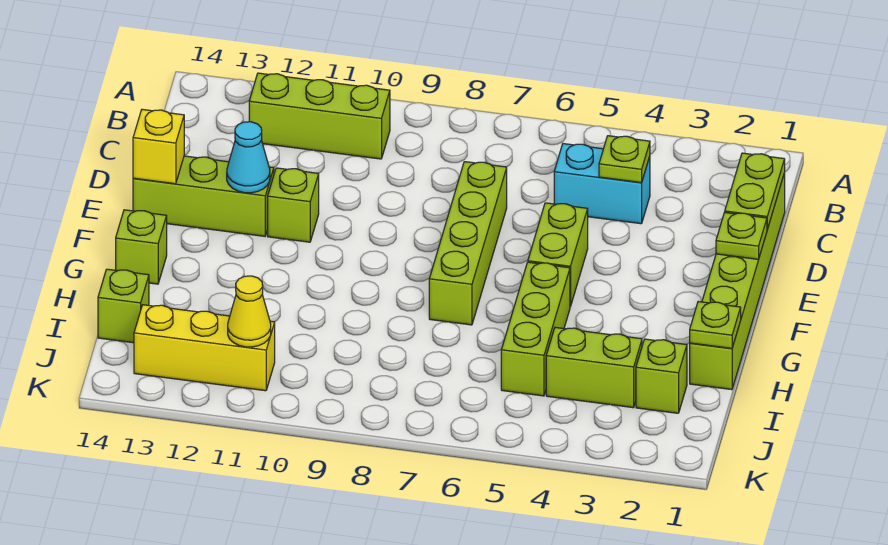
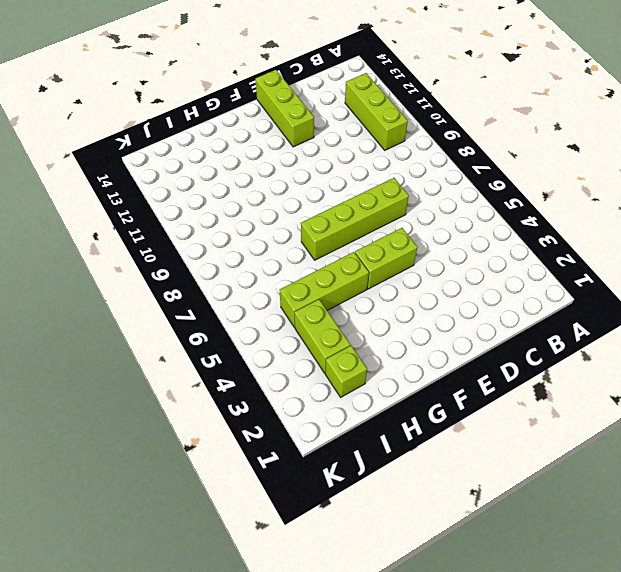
none -> lime brick C1:H1 level 1
none -> cyan brick C4:C5 level 1
none -> lime brick E11 level 1

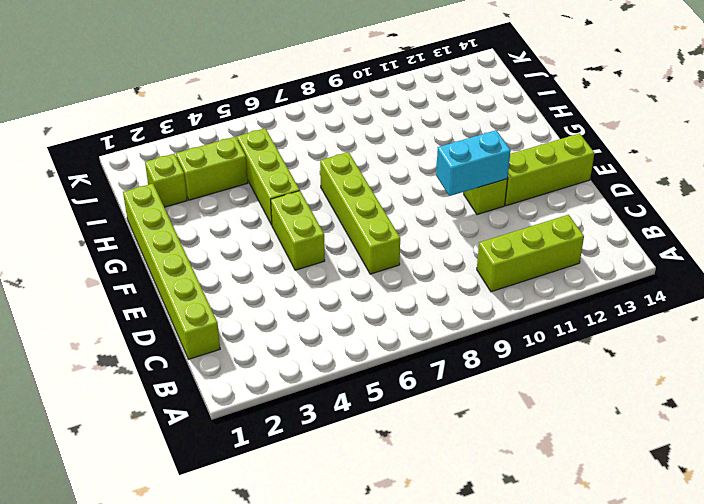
cyan brick E10:E11 level 2 -> cyan brick C4:C5 level 1
none -> lime brick G14 level 1
none -> lime brick I14 level 1
none -> yellow brick J11:J13 level 1

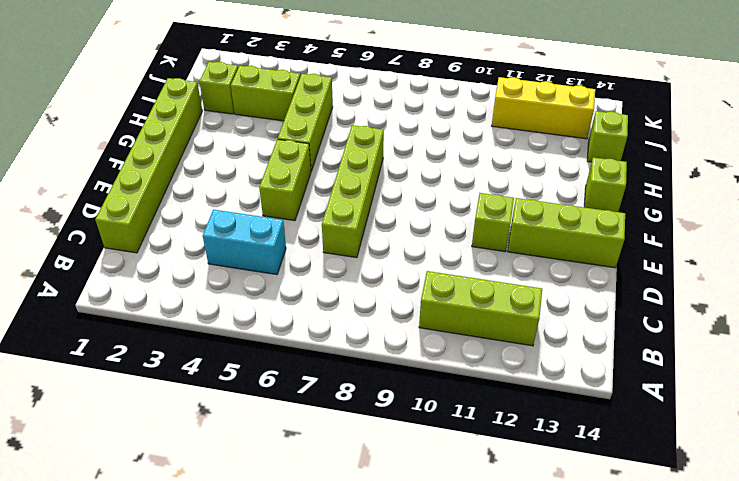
none -> lime plate C1:D1 level 2
none -> lime plate C4 level 2
none -> lime plate E1 level 2

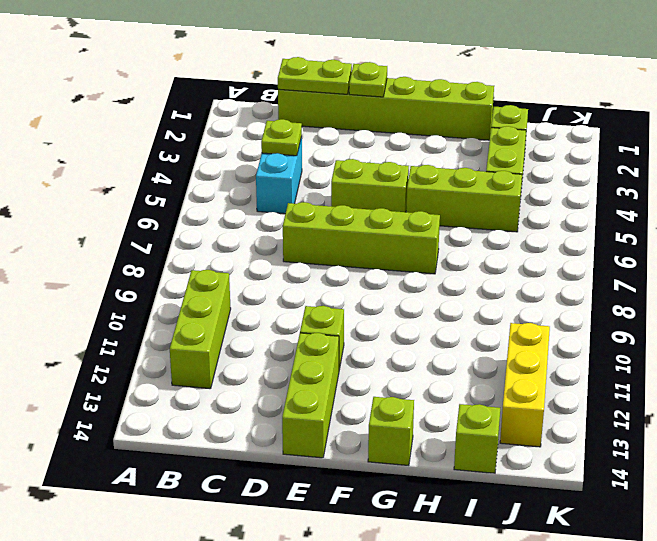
none -> cyan cone E12 level 2
none -> yellow brick E14 level 2
none -> lime plate H1 level 2

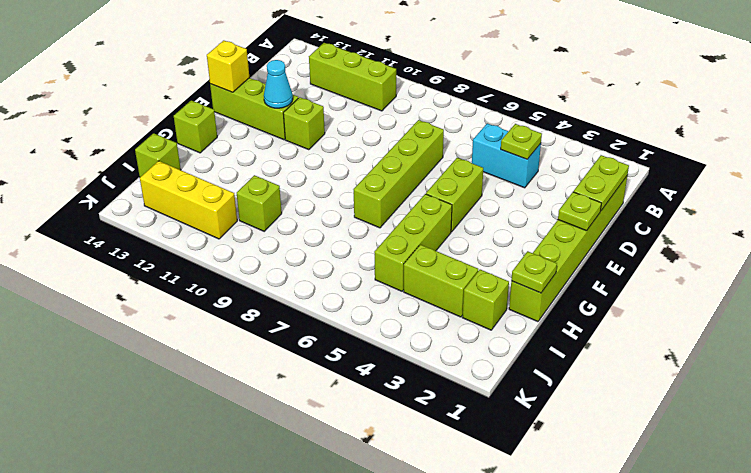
lime brick I10 level 1 -> none
none -> yellow cone J11 level 2

